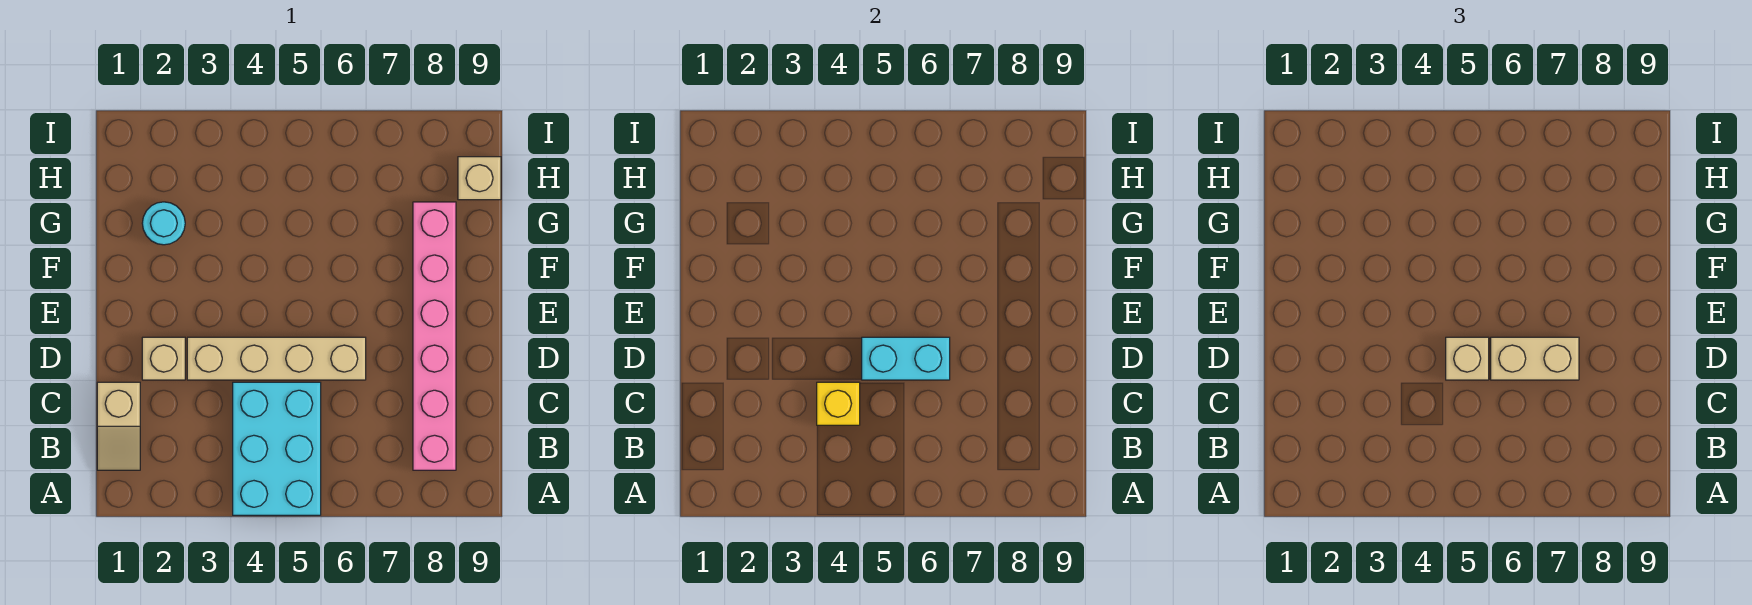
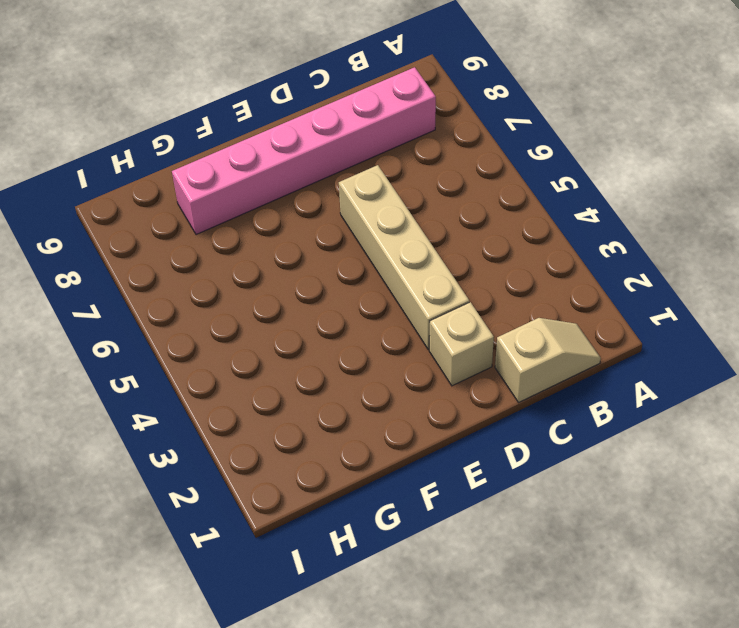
none -> cyan brick A4:C5 level 1
none -> cyan round brick G2 level 1

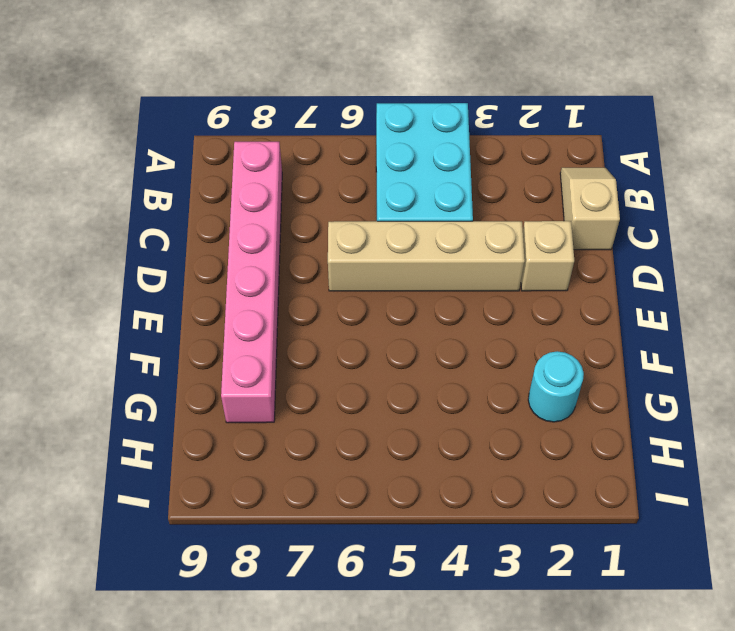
none -> tan brick H9 level 1
none -> yellow brick C4 level 2

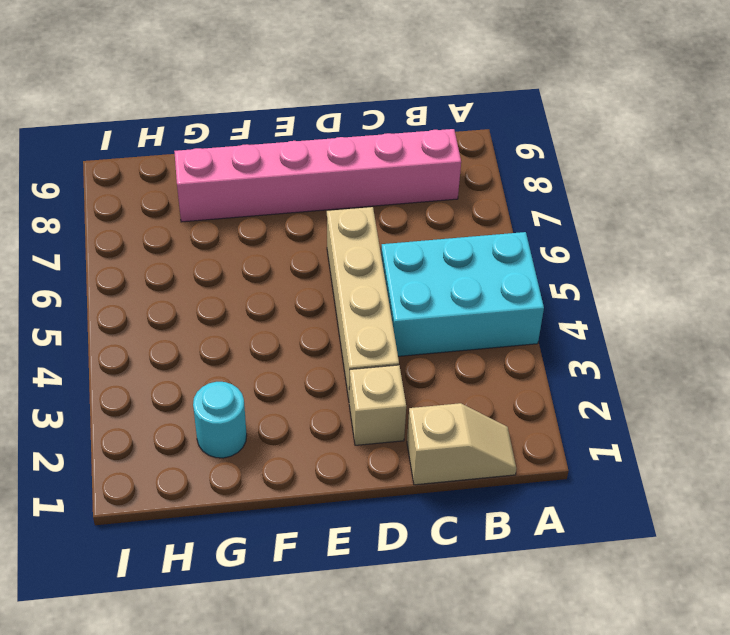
none -> tan brick H9 level 1
none -> yellow brick C4 level 2

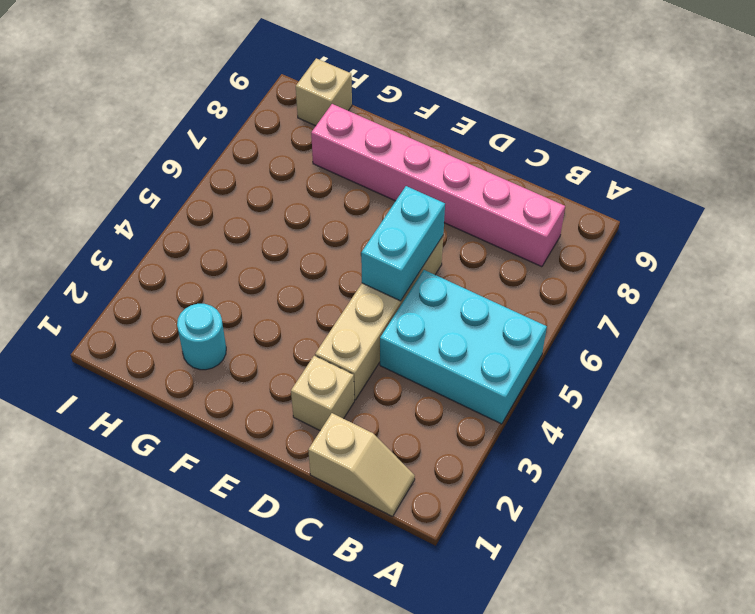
none -> yellow brick C4 level 2
none -> tan brick D5 level 3

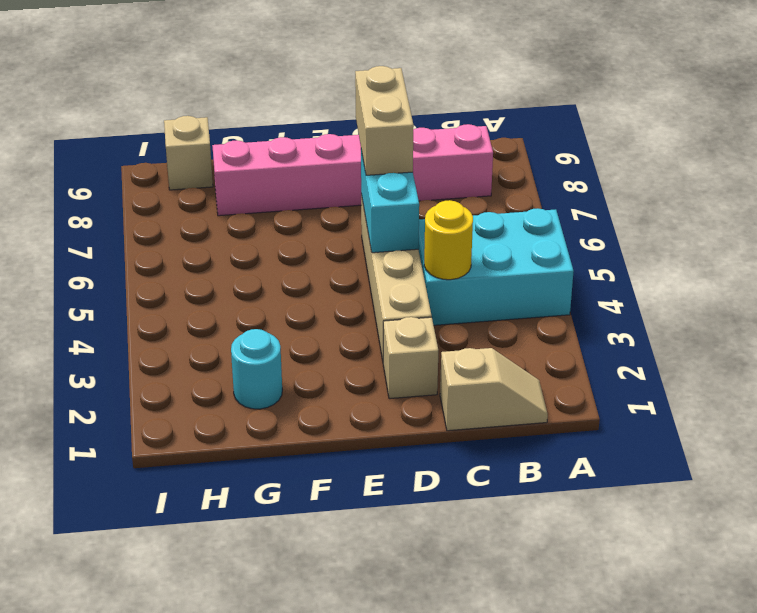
yellow round brick C4 level 2 -> yellow brick C4 level 2
none -> tan brick D5 level 3

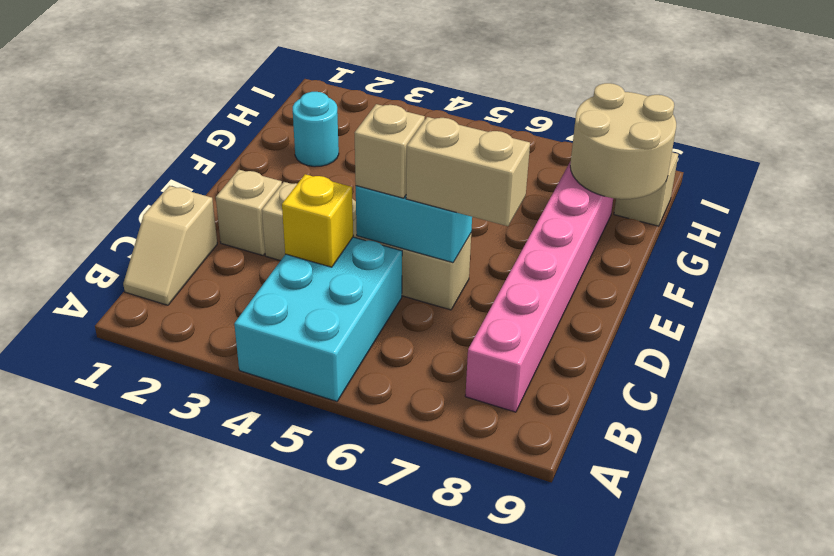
tan round brick G8:H9 level 2 -> none

